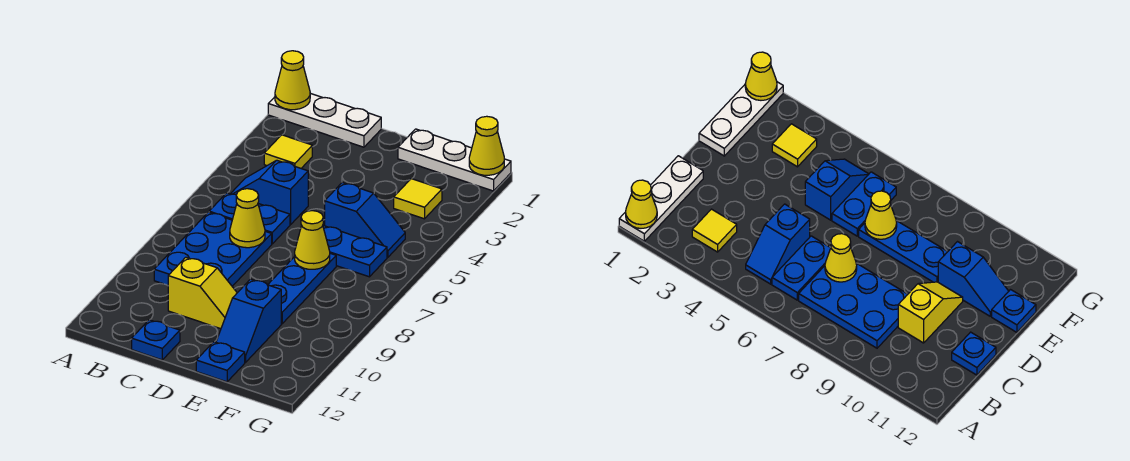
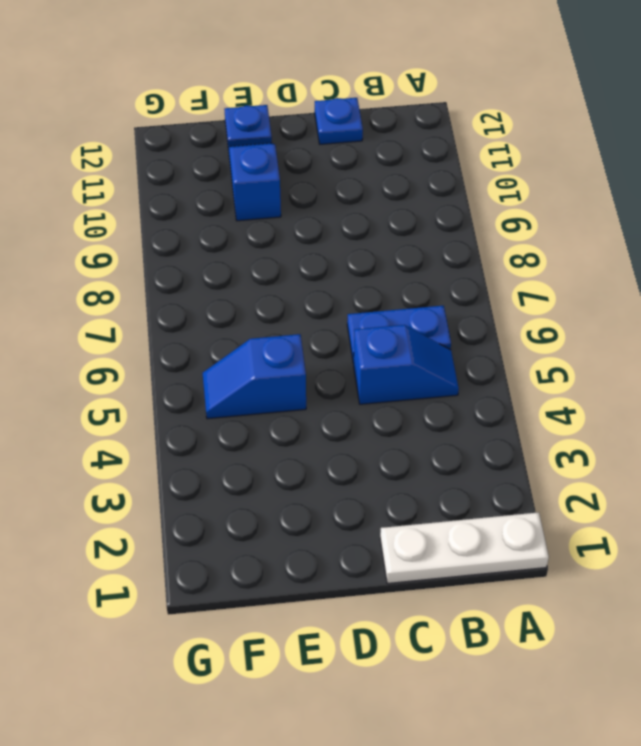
none -> yellow tile B3 level 1
none -> blue plate B7:C9 level 1
none -> yellow slope C10:D10 level 1 top C

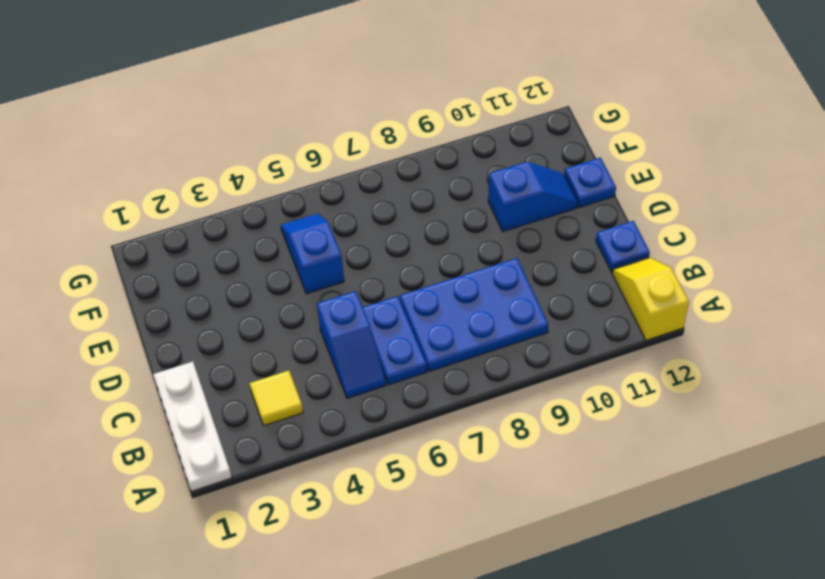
yellow slope A12:B12 level 1 top A -> yellow slope C10:D10 level 1 top C
none -> white plate E1:G1 level 1
none -> blue plate E6:F6 level 1
none -> blue plate E7:E9 level 1

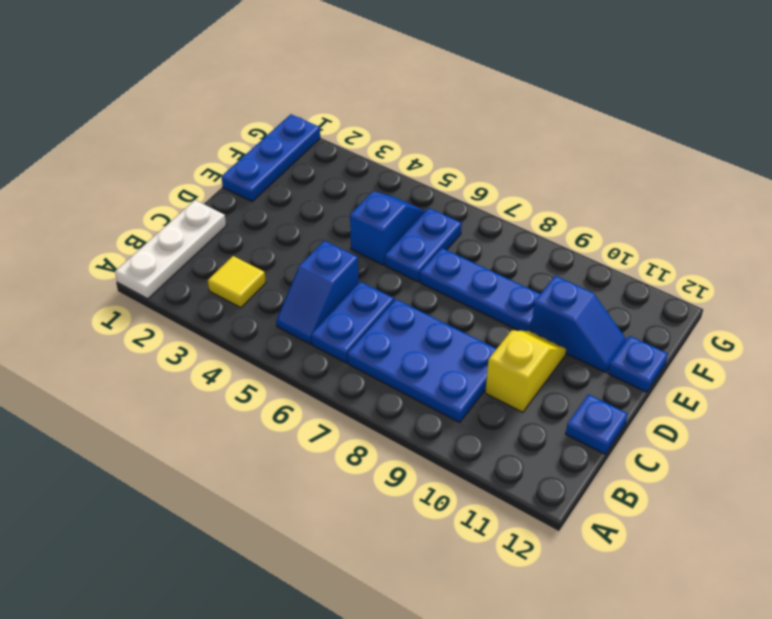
blue plate E1:G1 level 1 -> white plate E1:G1 level 1
none -> yellow tile F3 level 1
none -> yellow cone A1 level 2
none -> yellow cone C7 level 2

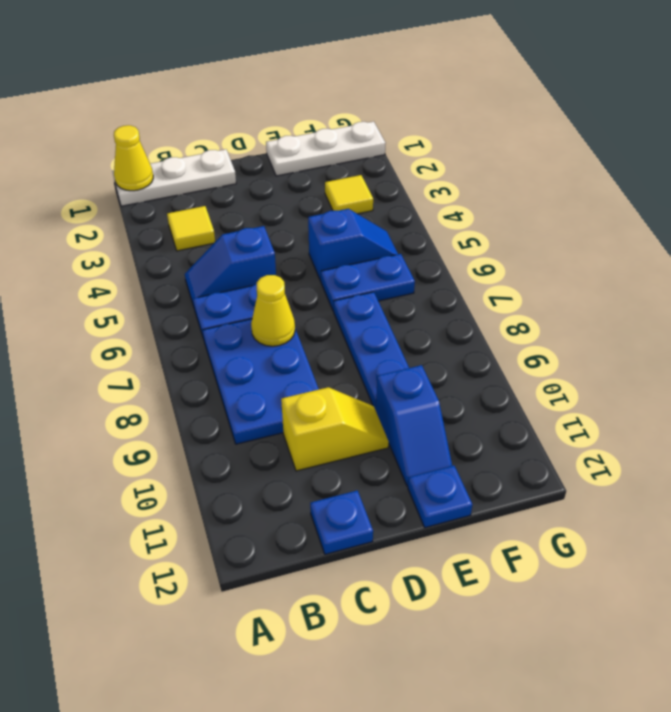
none -> yellow cone E7 level 2
none -> yellow cone G1 level 2

